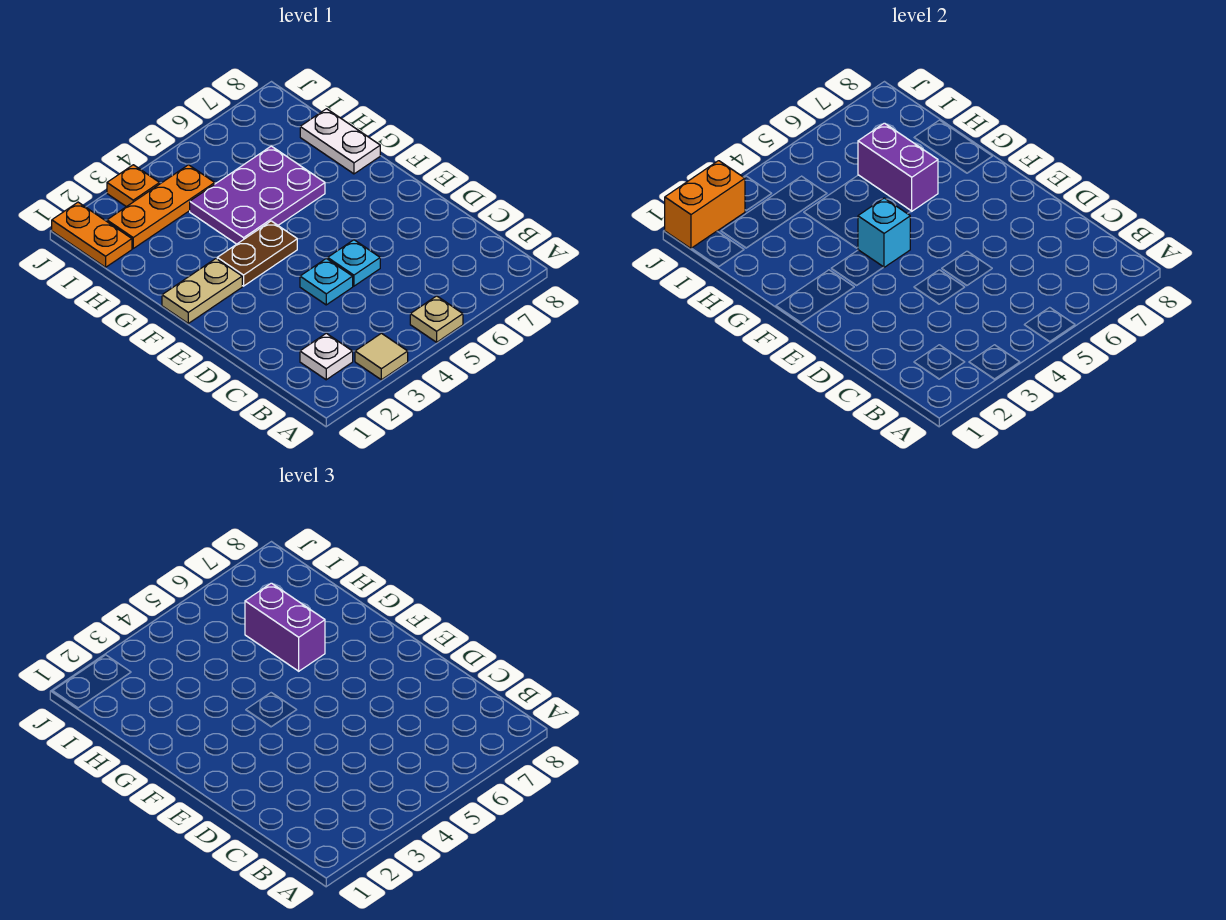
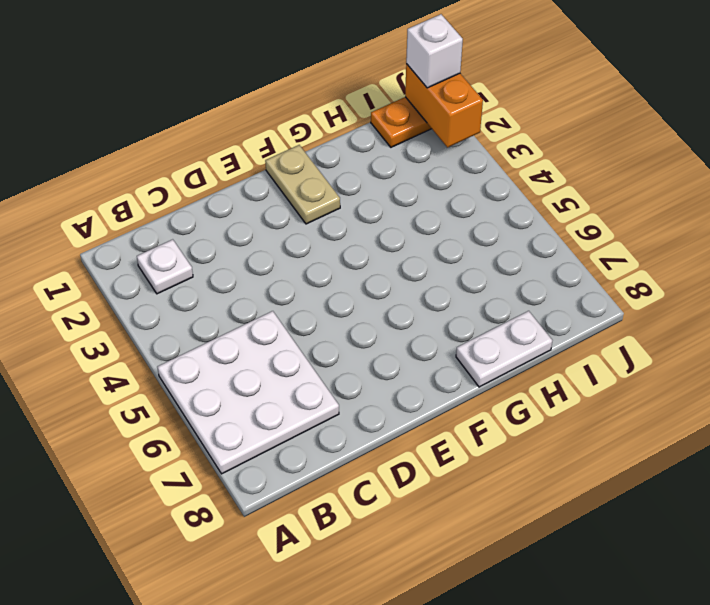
white plate A5:C7 level 1 -> tan plate A5 level 1
white brick J1 level 3 -> none
none -> tan tile A3 level 1
none -> cyan plate D4 level 1
none -> cyan plate D5 level 1

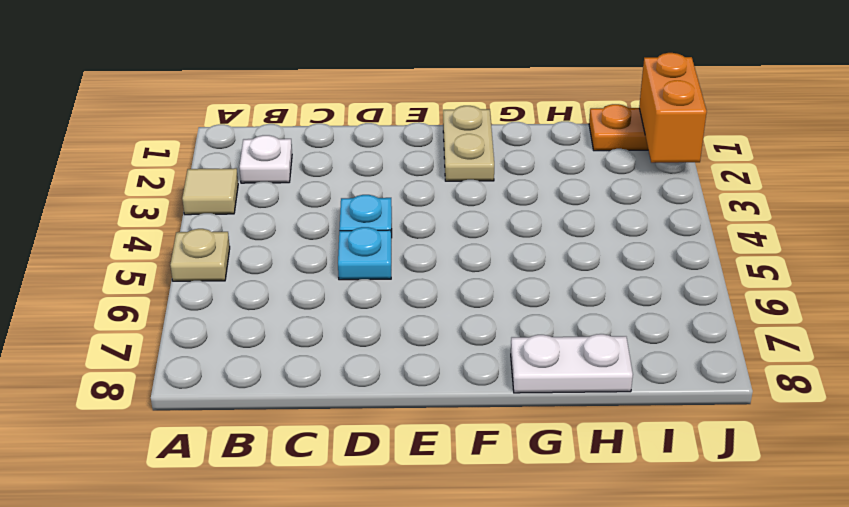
none -> brown plate F3:F4 level 1
none -> purple plate G4:H6 level 1
none -> orange plate I2:I4 level 1

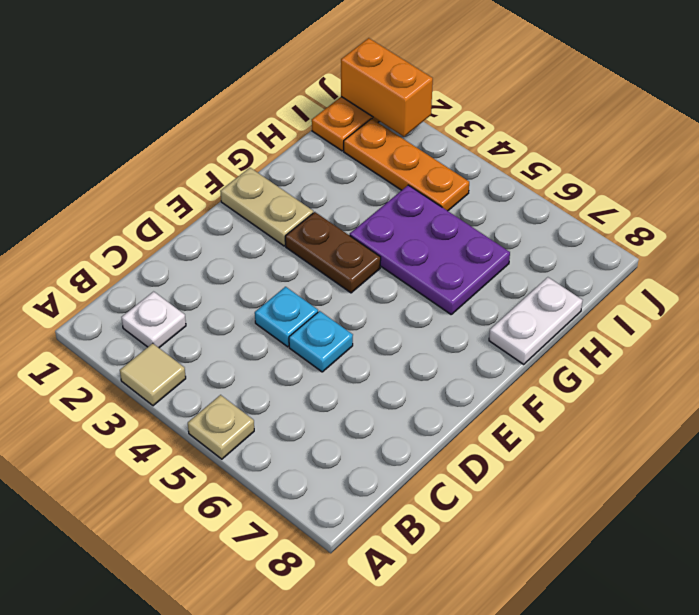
none -> orange plate J3 level 1
none -> cyan brick F4 level 2
none -> purple brick G6:H6 level 2

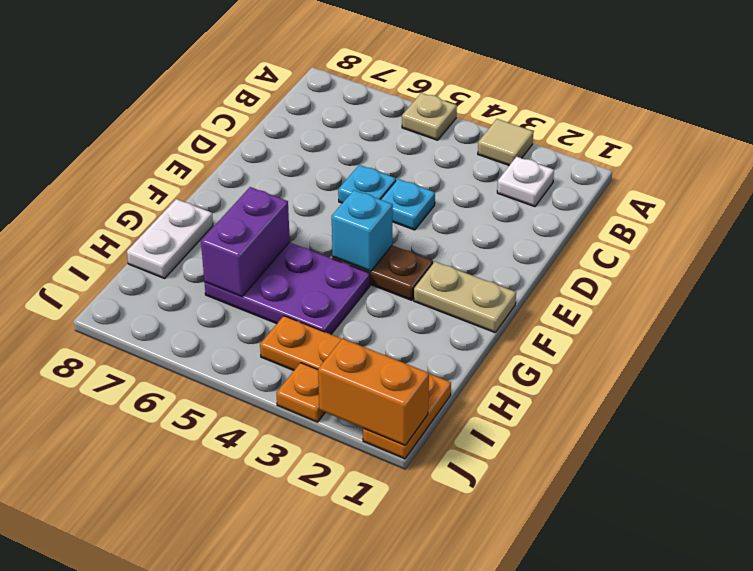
none -> purple brick G6:H6 level 3

